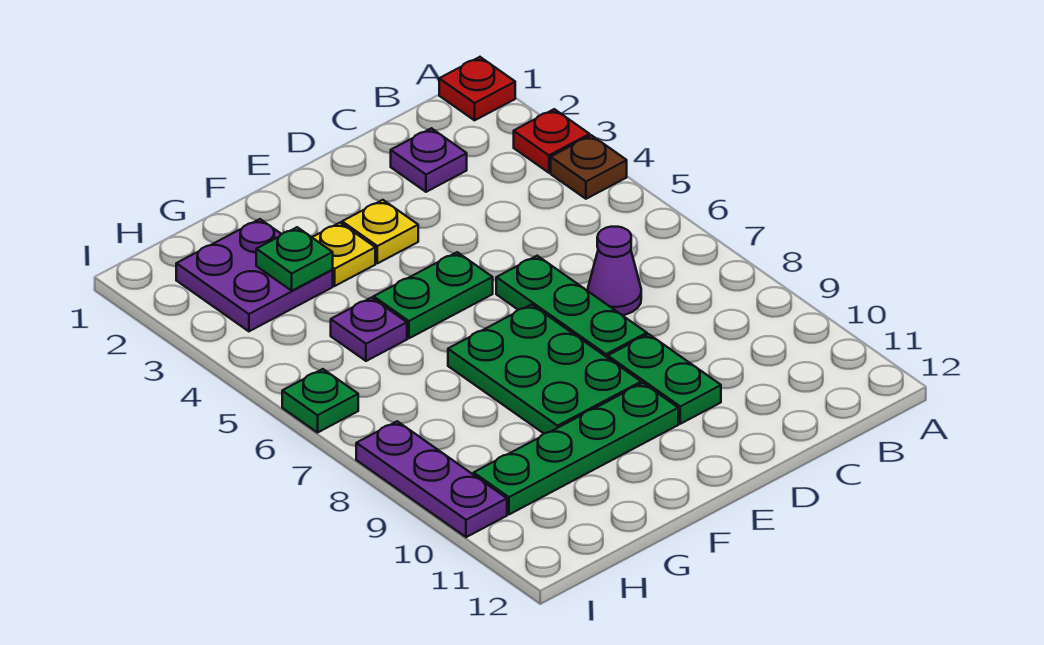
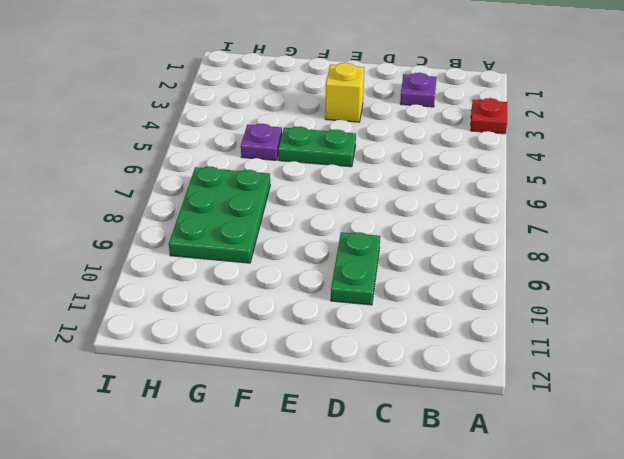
yellow brick E3 level 1 -> yellow plate E3 level 1
green plate G7:H9 level 1 -> green plate E7:F9 level 1
none -> red plate A1 level 1
none -> brown plate A4 level 1
none -> purple cone C7 level 1

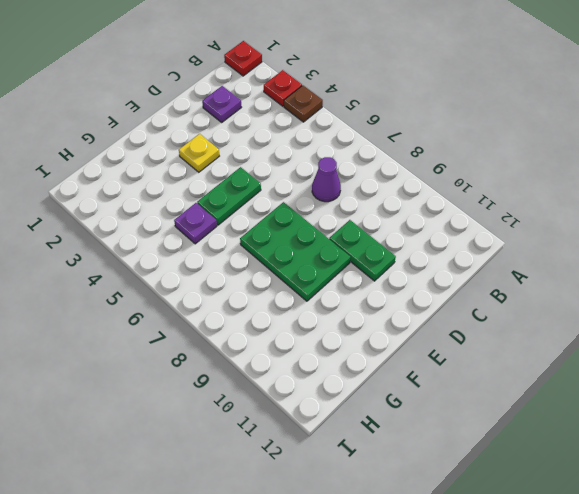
none -> green plate D6:D8 level 1
none -> green plate E10:H10 level 1
none -> yellow plate F3 level 1

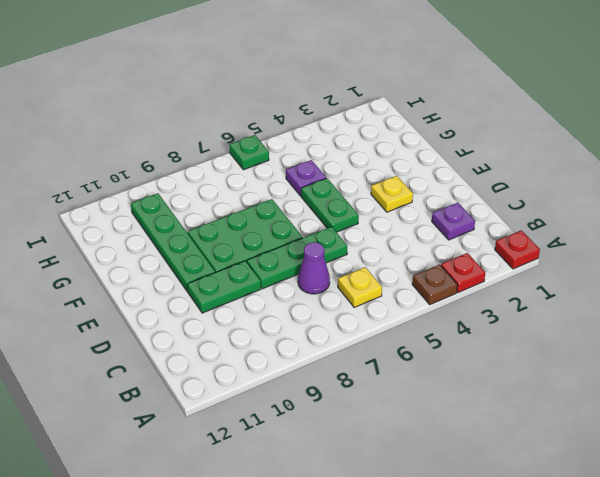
yellow plate B6 level 1 -> yellow plate F3 level 1
none -> purple plate G2:H3 level 1
none -> purple plate I8:I10 level 1
none -> green plate G3 level 2

